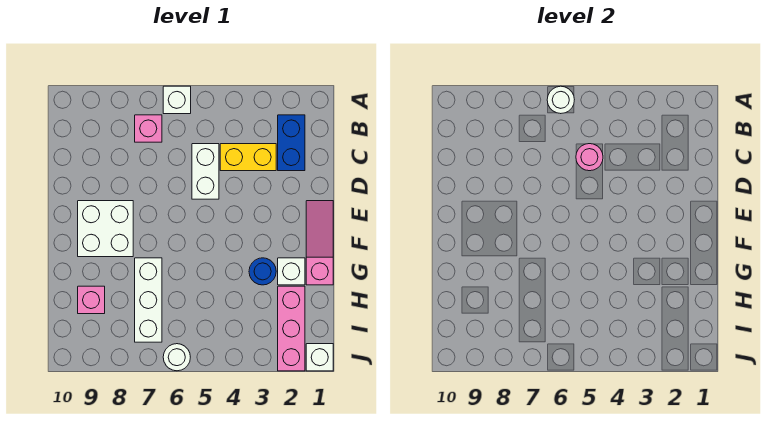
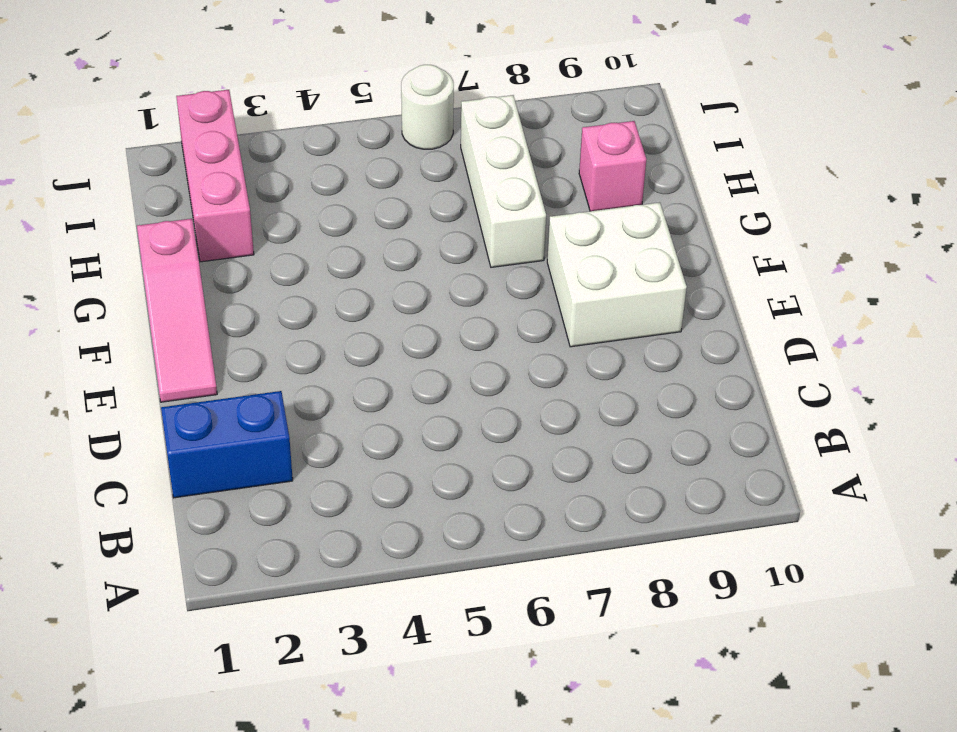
blue brick C1:C2 level 1 -> blue brick B2:C2 level 1
none -> white brick A6 level 1
none -> pink brick B7 level 1
none -> yellow brick C3:C4 level 1

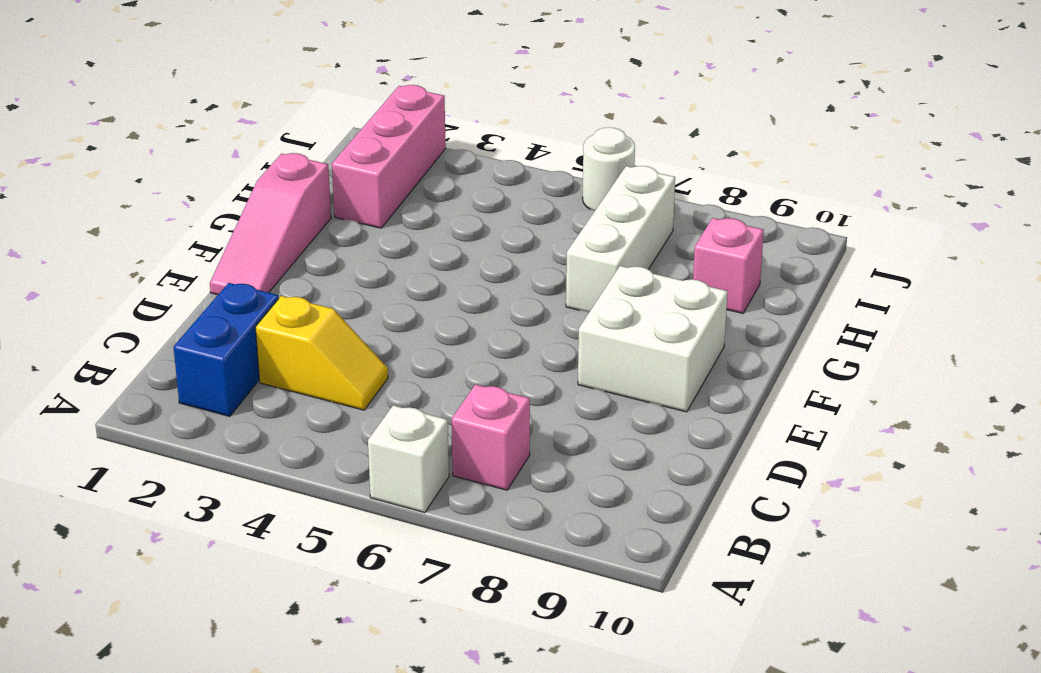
yellow slope C3:C4 level 1 top 3 -> yellow brick C3:C4 level 1
none -> white brick C5:D5 level 1
none -> white brick G2 level 1
none -> blue round brick G3 level 1

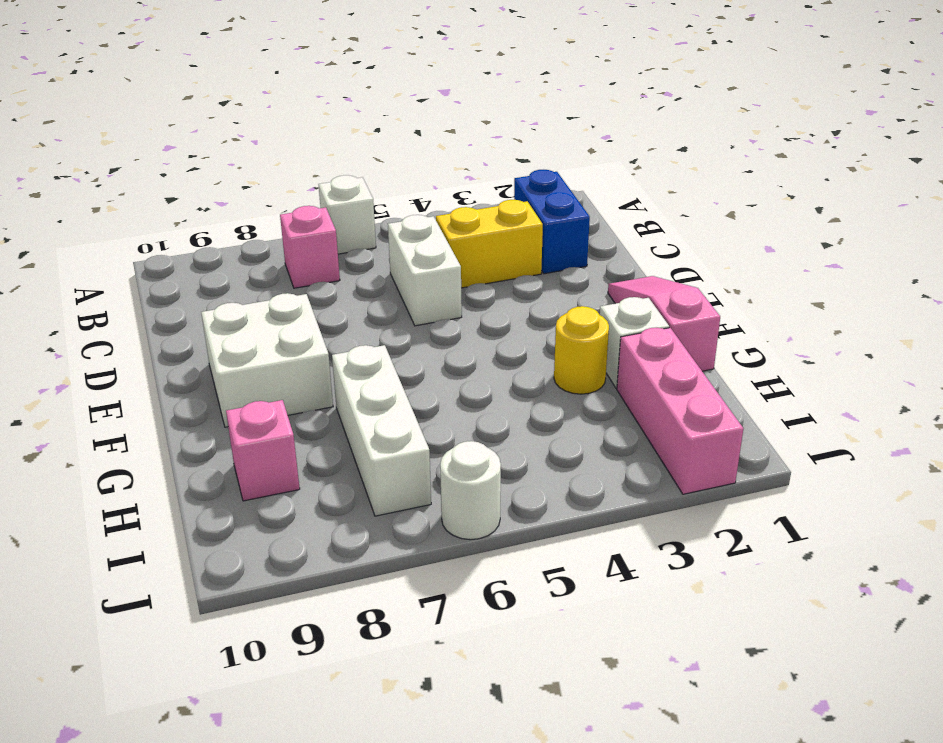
yellow round brick G3 level 1 -> blue round brick G3 level 1
none -> white brick J1 level 1
none -> white round brick A6 level 2
none -> pink round brick C5 level 2

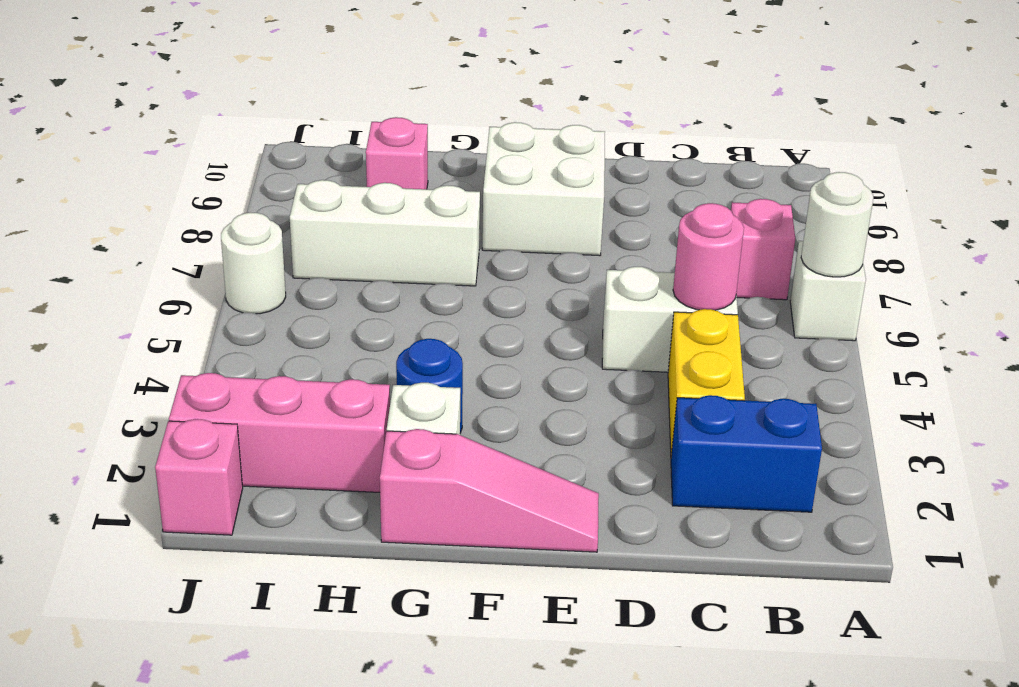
pink brick J1 level 1 -> white brick J1 level 1

